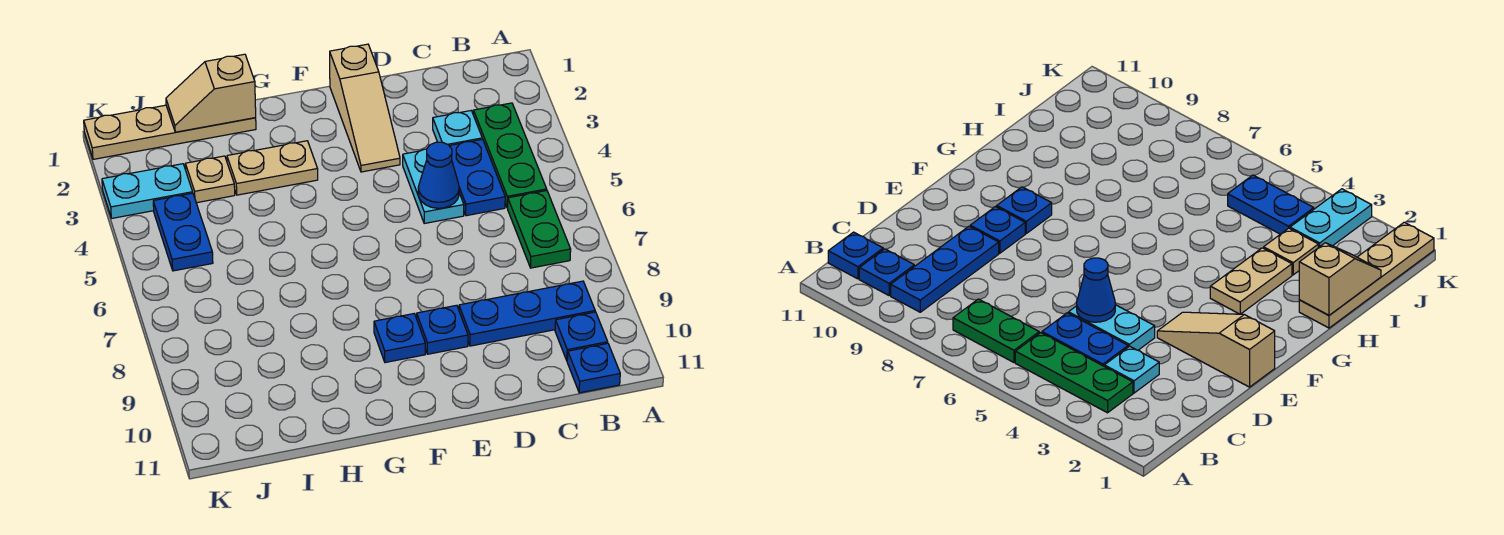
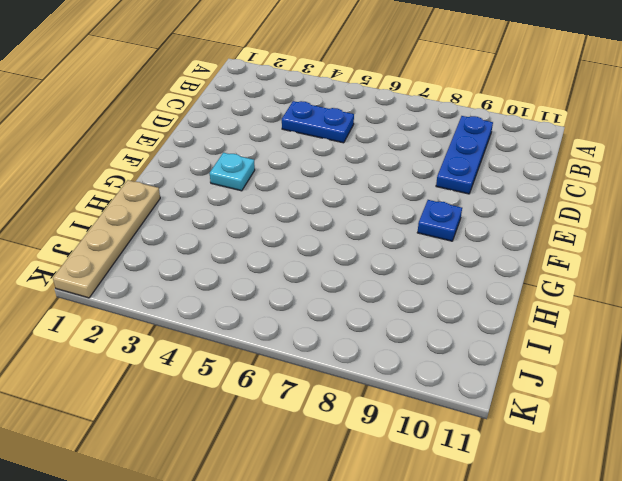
cyan plate F3 level 1 -> cyan plate C3 level 1
none -> green plate B3:B5 level 1
none -> green plate B6:B7 level 1
none -> blue plate B10 level 1

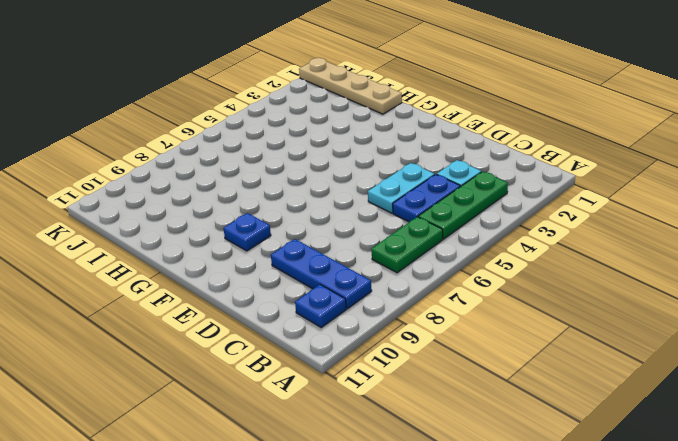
none -> blue plate B11 level 1
none -> tan slope E1:E3 level 1 top 1
none -> blue plate E9 level 1

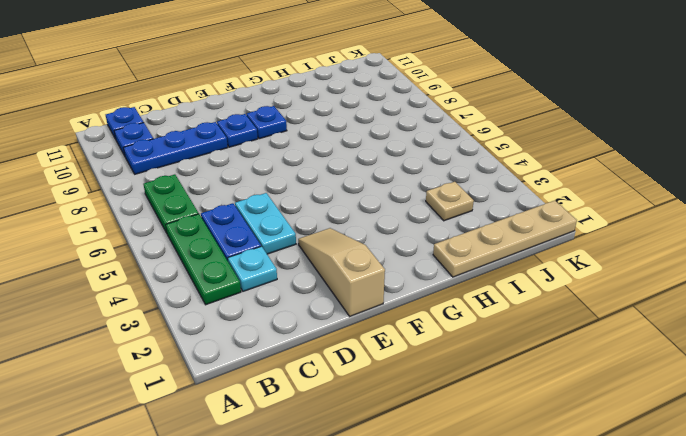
none -> tan plate G3:H3 level 1
none -> cyan plate J3:K3 level 1
none -> blue plate J4:J5 level 1

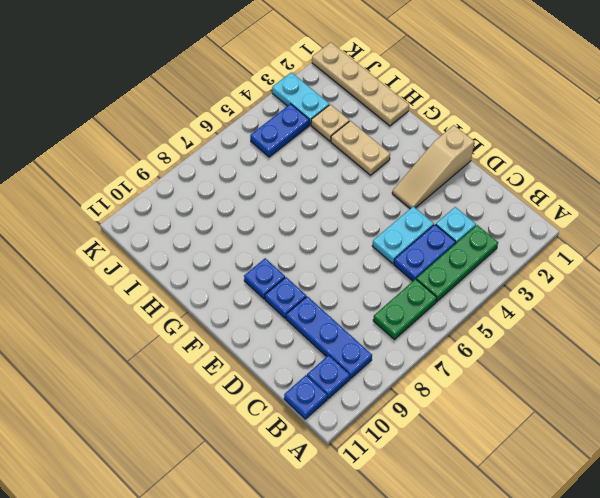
none -> blue cone D5 level 2
none -> tan slope H1:I1 level 2 top H

